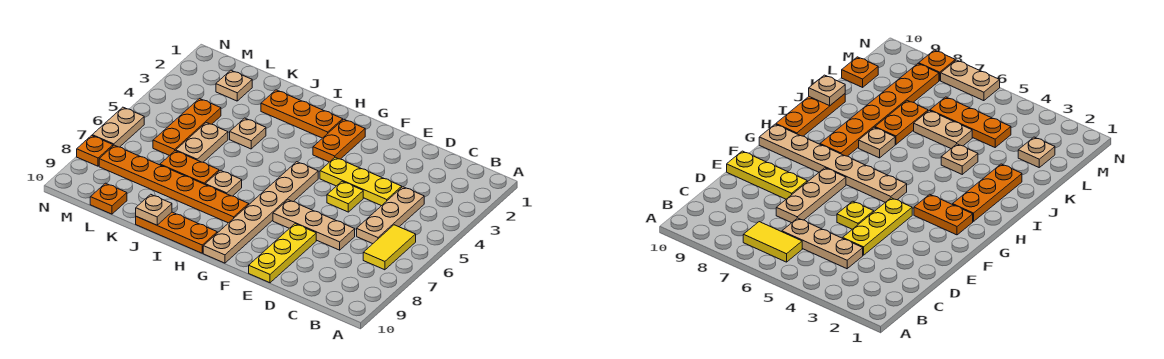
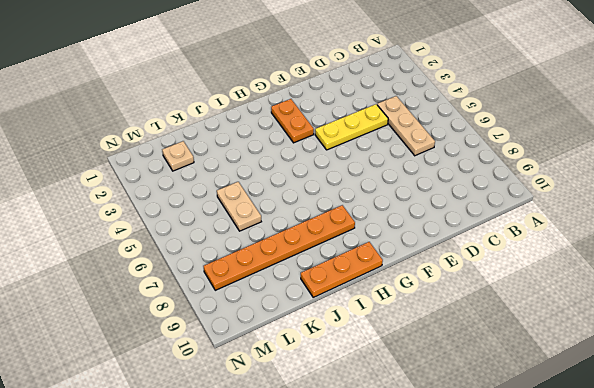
none -> yellow tile B6:B7 level 1
none -> tan plate D7:F7 level 1
none -> yellow plate E5 level 1

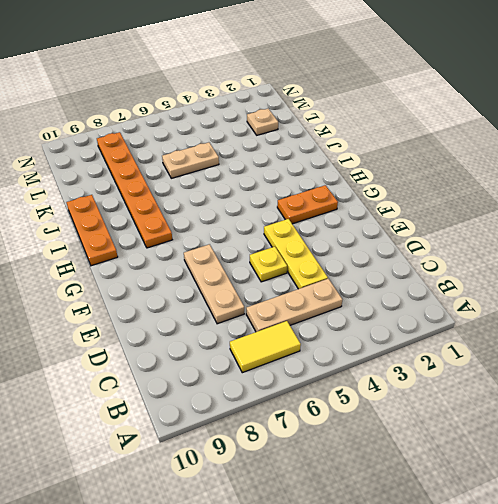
none -> yellow plate E8:E10 level 1
none -> tan plate G5:G10 level 1
none -> orange plate H2:J2 level 1

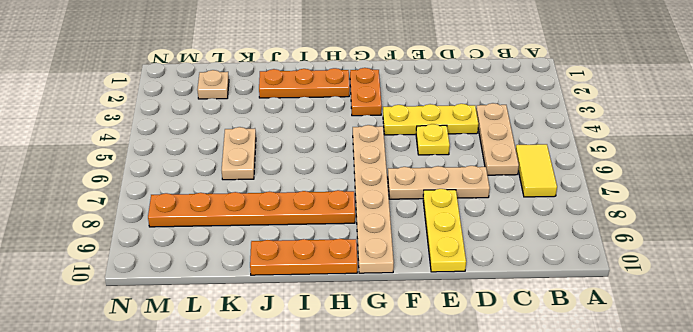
none -> tan plate I7 level 1
none -> tan plate J4 level 1
none -> orange plate J7:K7 level 1

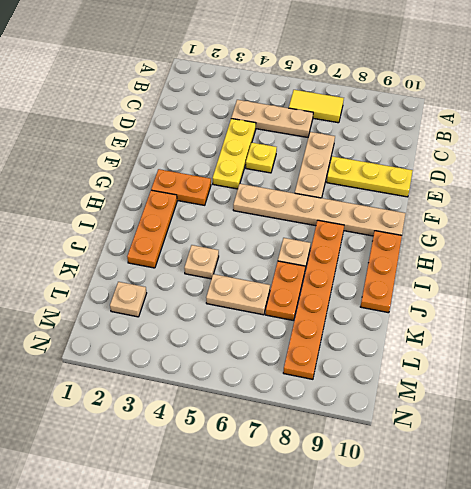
none -> orange plate L4:L6 level 1
none -> orange plate L10 level 1
none -> tan plate N6:N7 level 1

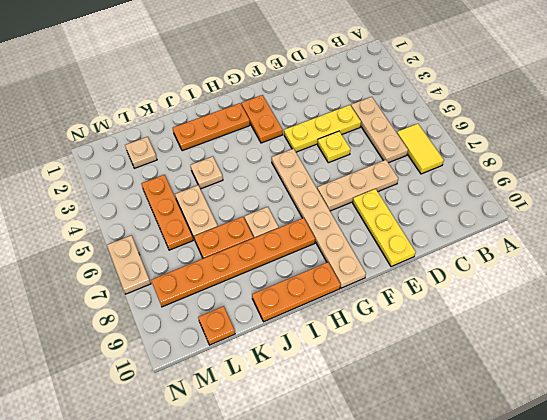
none -> orange plate N8 level 1
none -> tan plate J10 level 2

